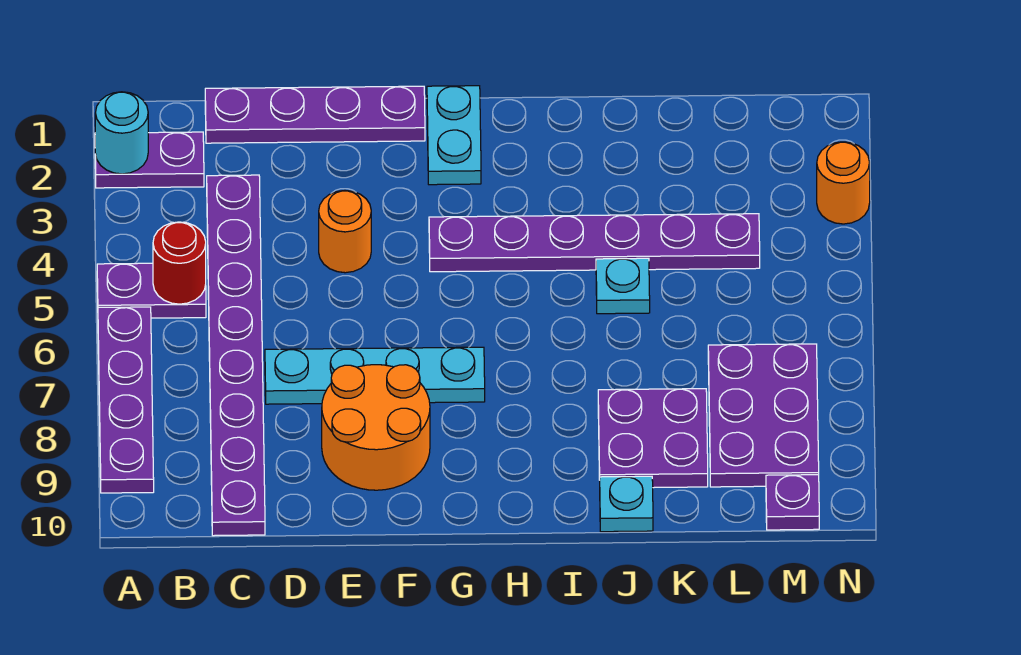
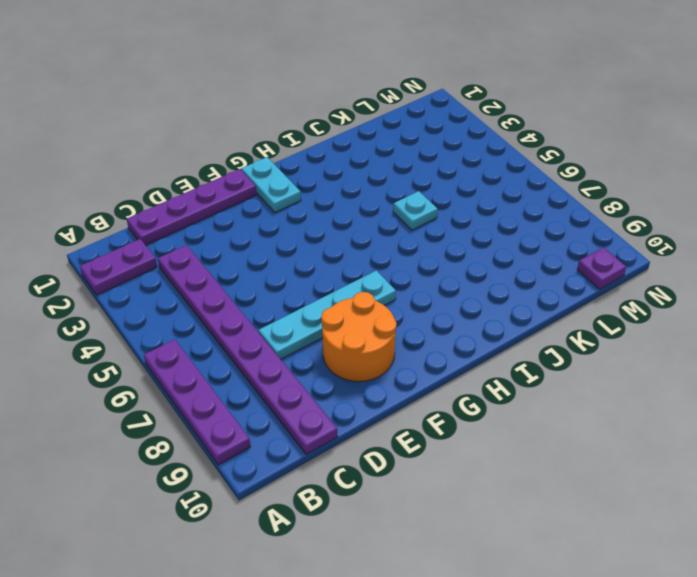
none -> purple plate A5:B5 level 1
none -> orange round brick E4 level 1
none -> purple plate G4:L4 level 1

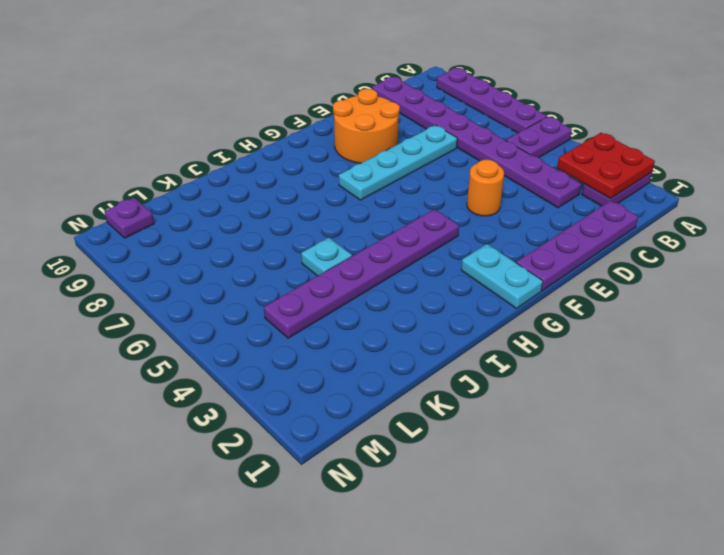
red plate A2:B3 level 2 -> cyan round brick A2 level 2
none -> purple plate J8:K9 level 1
none -> cyan plate J10 level 1
none -> purple plate L7:M9 level 1

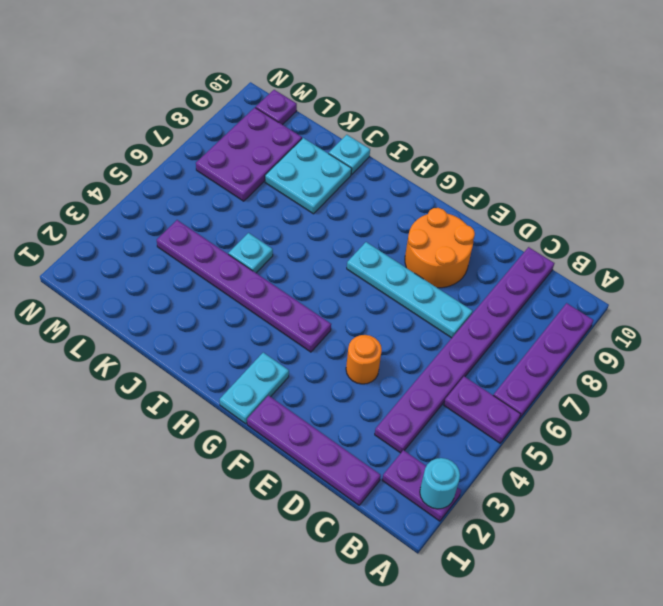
cyan plate J8:K9 level 1 -> purple plate J8:K9 level 1
none -> orange round brick N3 level 1
none -> red round brick B5 level 2

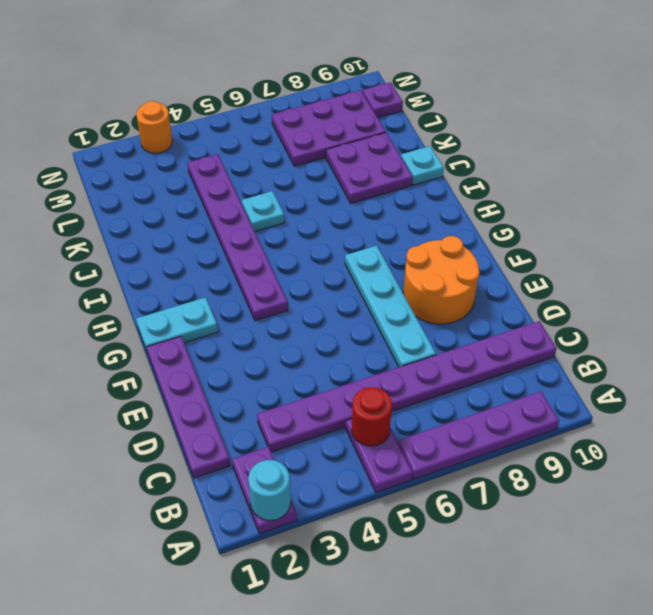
none -> orange round brick E4 level 1

